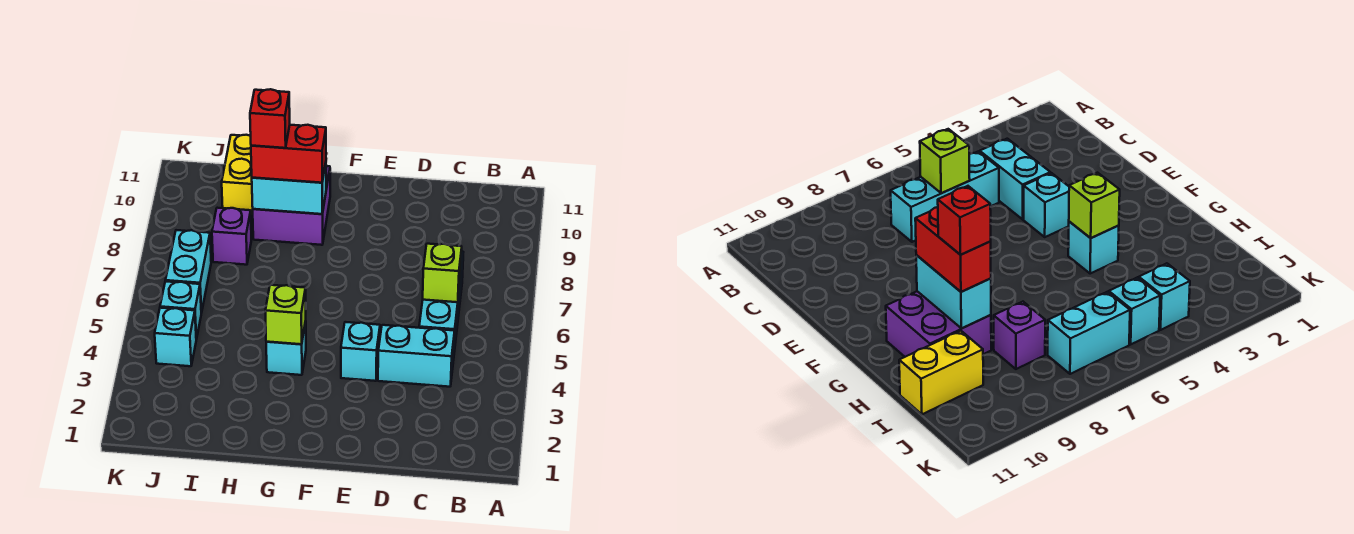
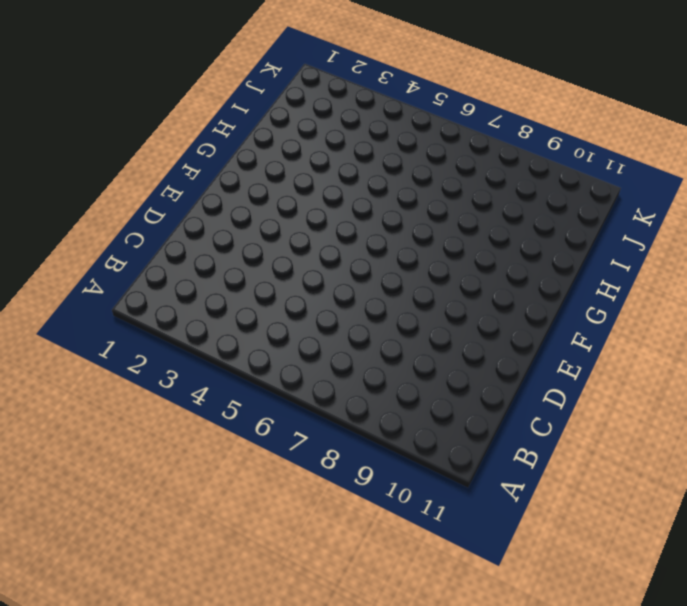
none -> cyan brick C4:D4 level 1
none -> cyan brick C5:C7 level 1
none -> cyan brick E4 level 1

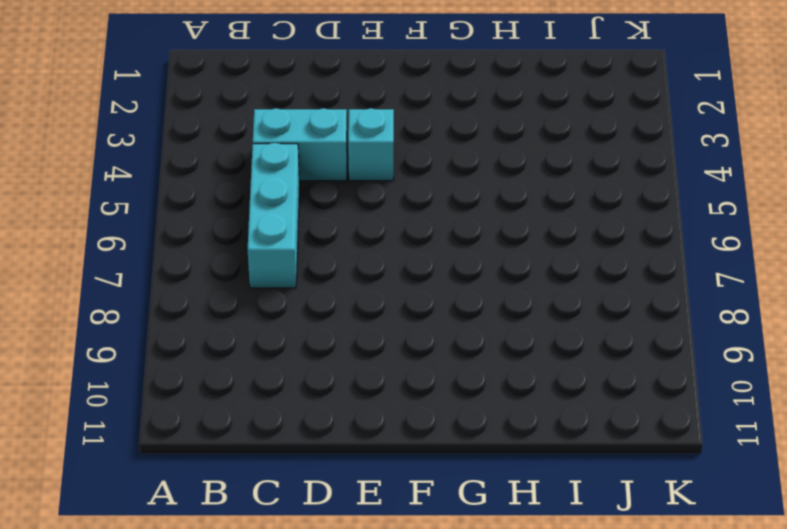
none -> cyan brick G4 level 1
none -> purple brick G9:H10 level 1
none -> purple brick I8 level 1

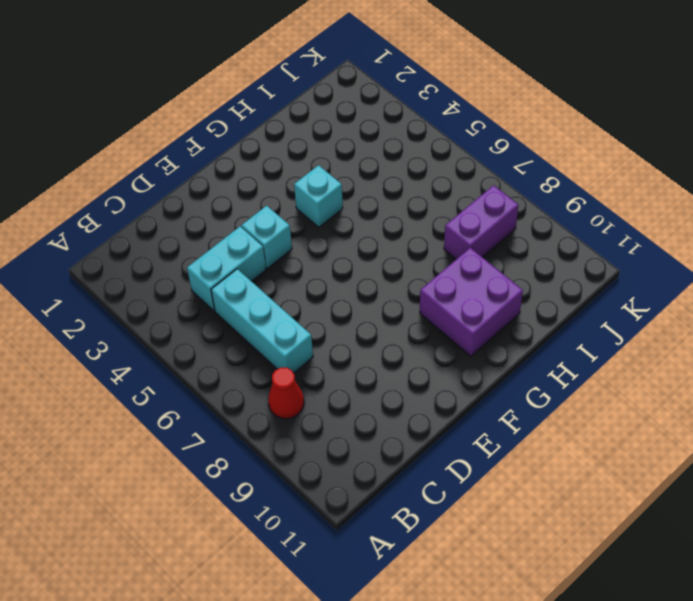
red cone B8 level 1 -> none
purple brick I8:J8 level 1 -> purple brick I8 level 1
none -> yellow brick I10:I11 level 1
none -> cyan brick J4 level 1
none -> cyan brick J5 level 1

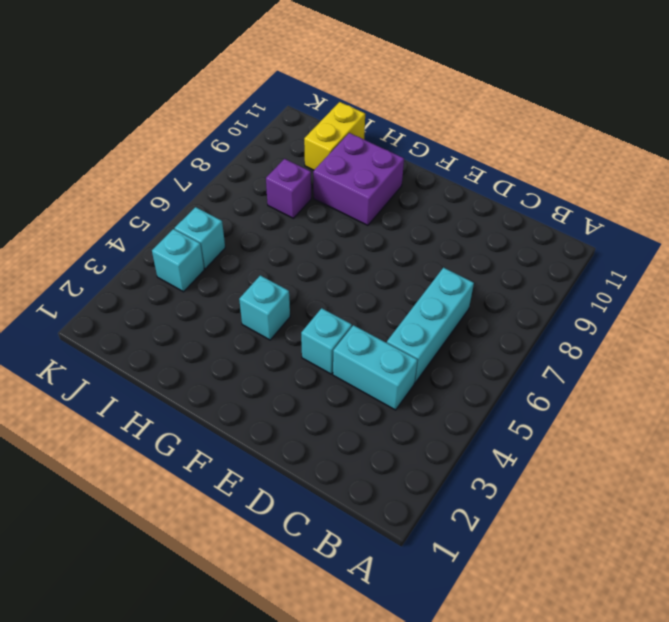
none -> cyan brick J6:J7 level 1
none -> lime brick C6 level 2
none -> lime brick G4 level 2

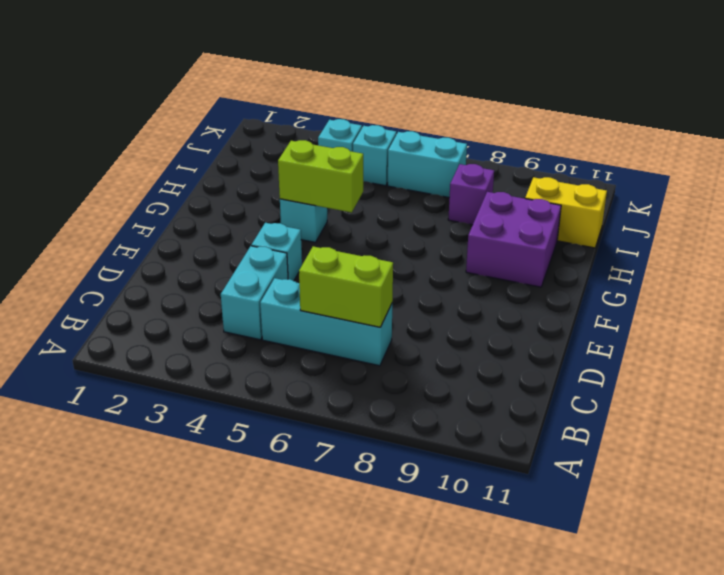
lime brick C6:C7 level 2 -> lime brick C6 level 2
lime brick G4:G5 level 2 -> lime brick G4 level 2
none -> cyan brick G9:H9 level 2
none -> red brick G9:H9 level 3
none -> red brick H9 level 4

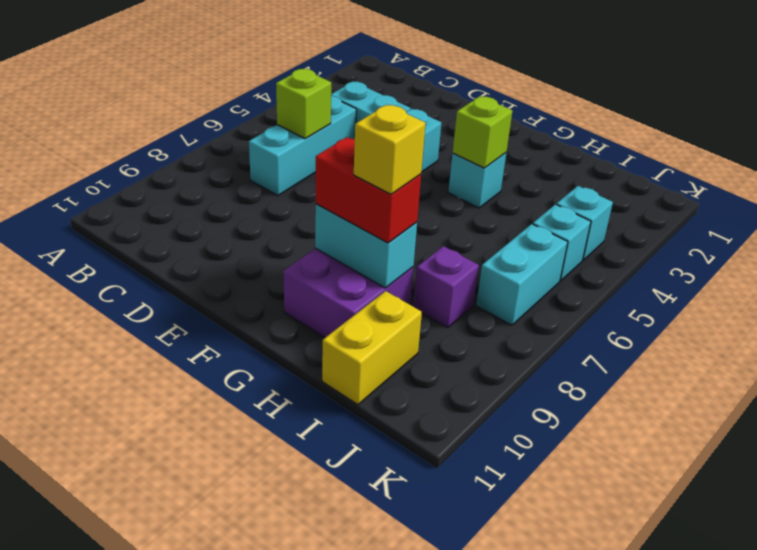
yellow brick H9 level 4 -> red brick H9 level 4

